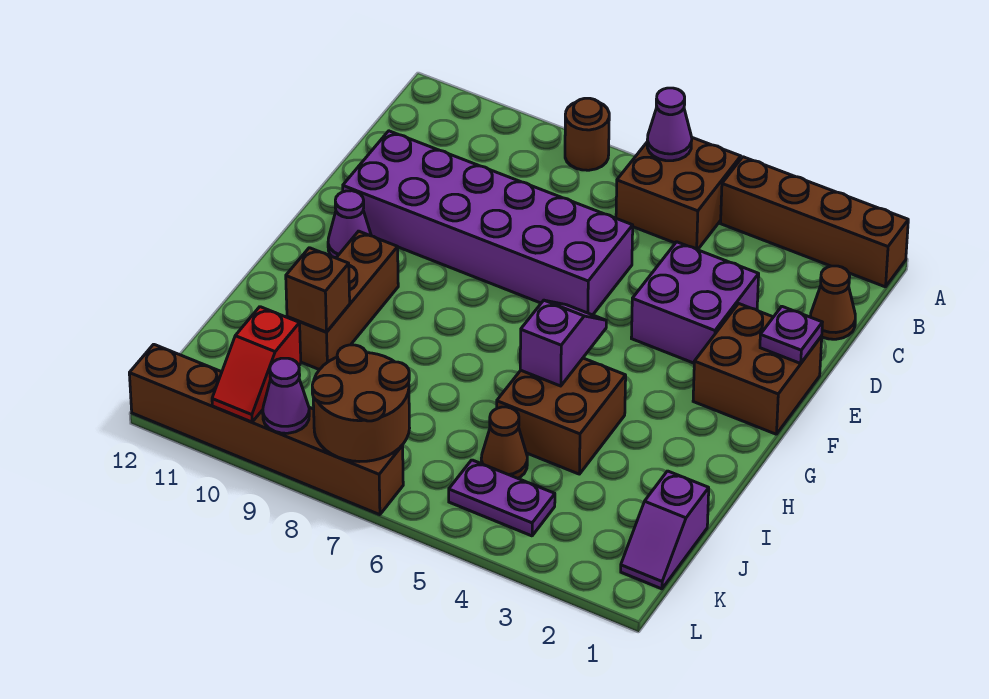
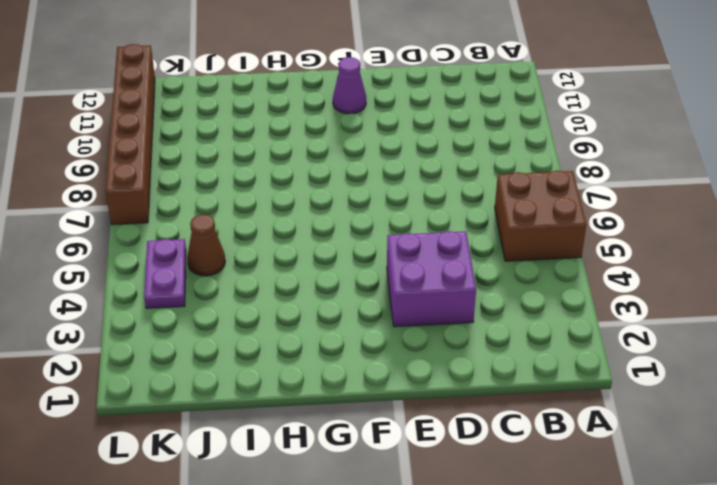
none -> brown brick A1:A4 level 1
none -> brown round brick A8 level 1
none -> brown cone C1 level 1

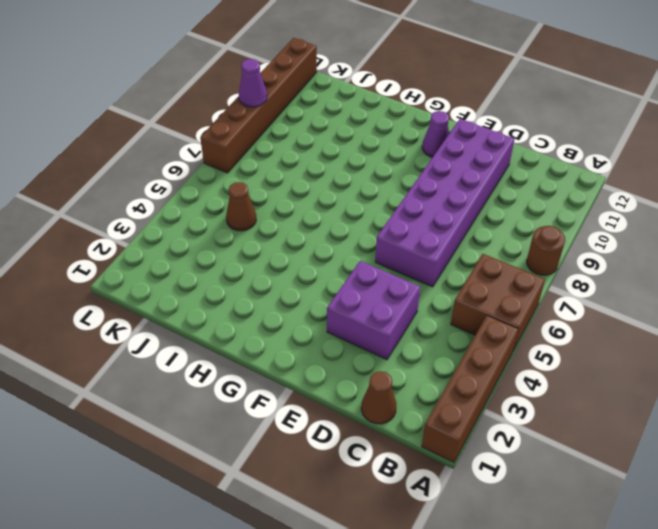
none -> brown brick E1:F2 level 1
none -> brown brick G10:I10 level 1
none -> brown brick H4:I5 level 1

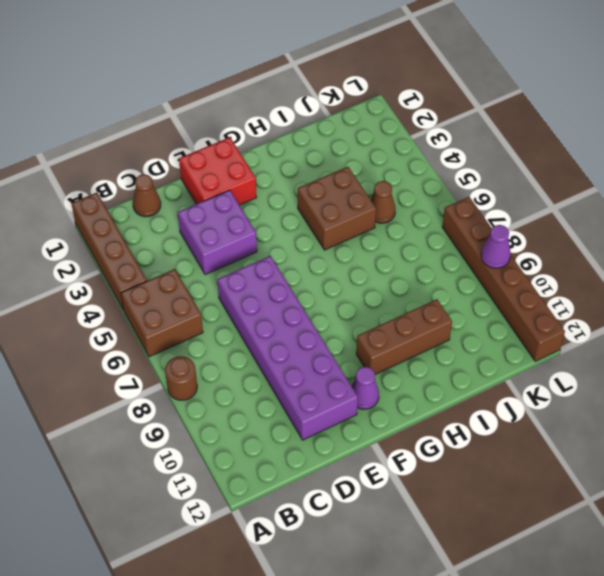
red brick E1:F2 level 1 -> brown brick E1:F2 level 1
none -> purple slope J1:K1 level 1 top J
none -> purple plate K4:K5 level 1
none -> purple cone A6 level 2

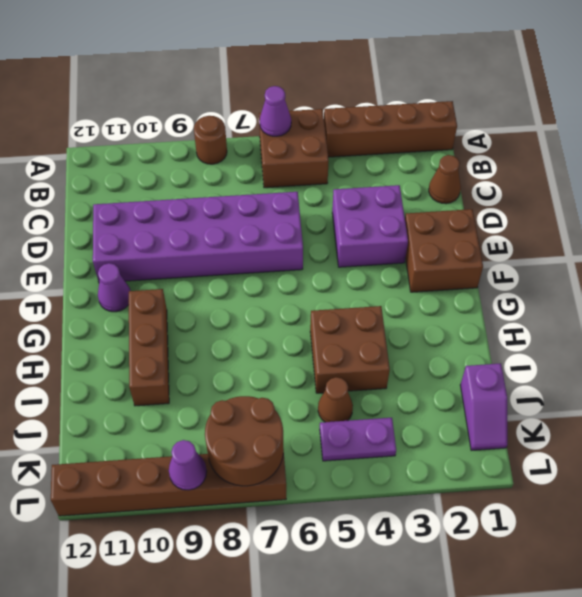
none -> purple plate E1 level 2
none -> purple slope G5:H5 level 2 top H
none -> brown brick I10 level 2

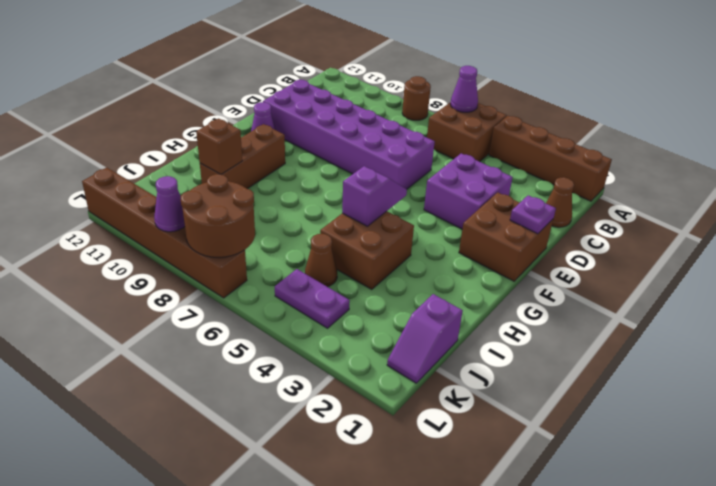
none -> red slope K10:L10 level 2 top K

